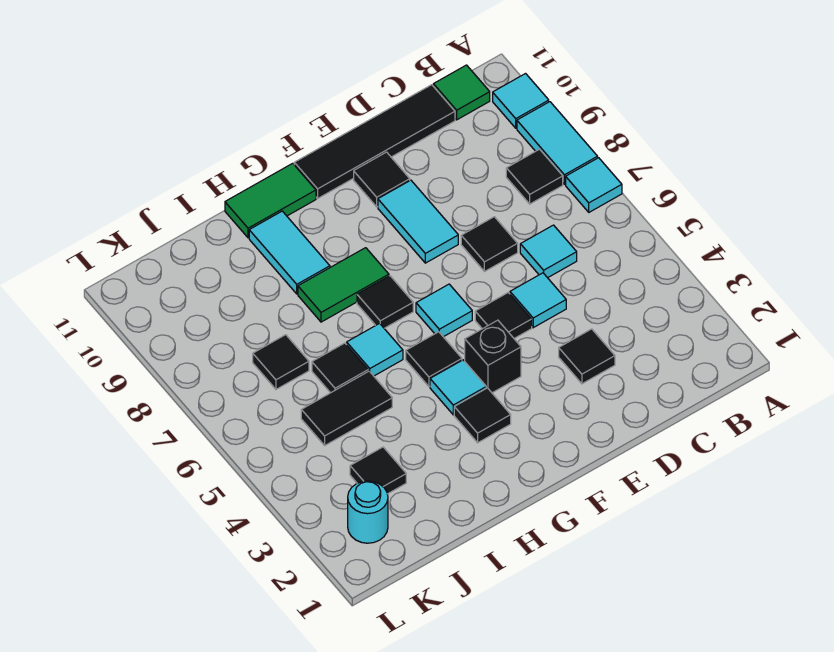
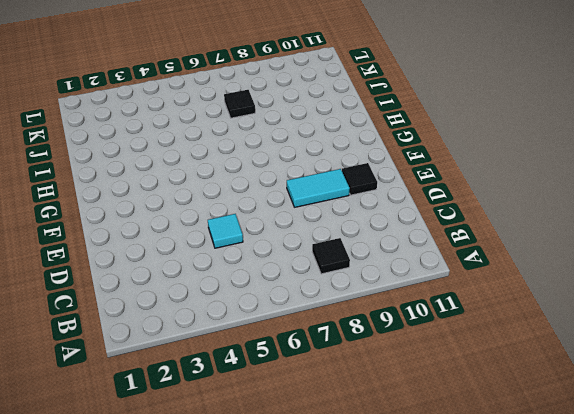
none -> cyan tile A7 level 1
none -> cyan tile A8:A9 level 1
none -> cyan tile A10 level 1

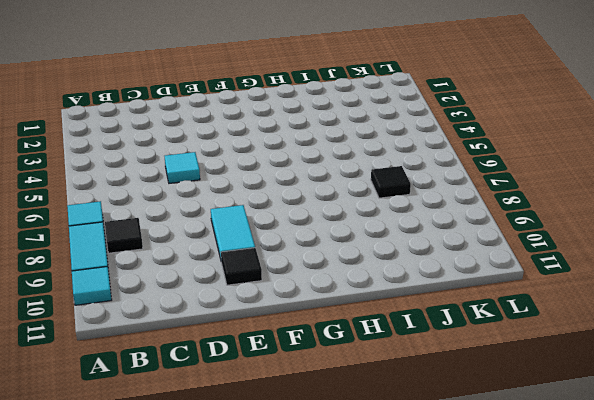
none -> green tile B11 level 1
none -> cyan tile C6 level 1
none -> black tile C11:F11 level 1

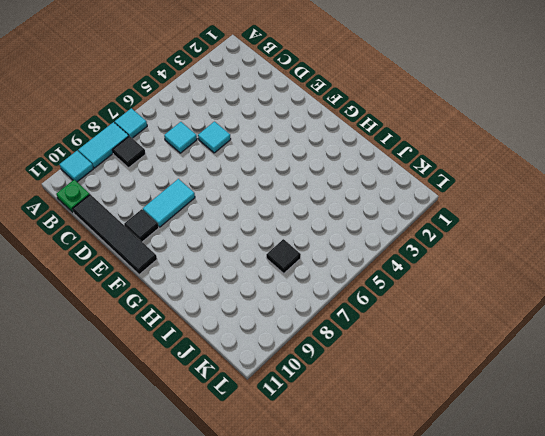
green plate B11 level 1 -> green tile B11 level 1
none -> black tile D3 level 1
none -> black tile D7 level 1
none -> black tile E5 level 1

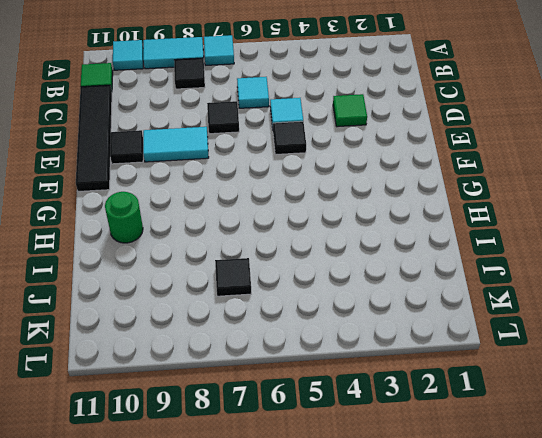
green tile D3 level 1 -> black tile D3 level 1
green round brick H10 level 1 -> cyan tile H9:H10 level 1
none -> black brick F4 level 1
none -> cyan tile F6 level 1
none -> black tile G3 level 1

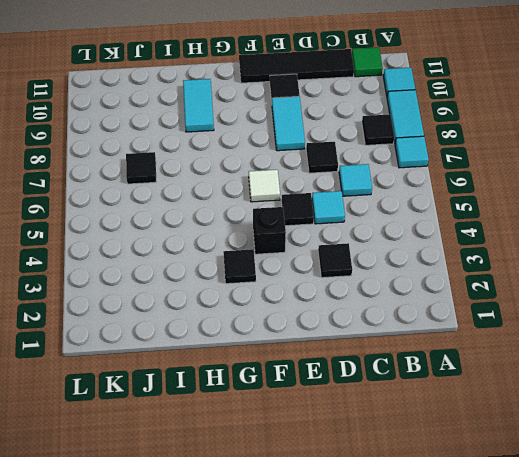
white tile F6 level 1 -> cyan tile F6 level 1
none -> cyan tile G4 level 1
none -> black tile G5 level 1
none -> black tile G7 level 1

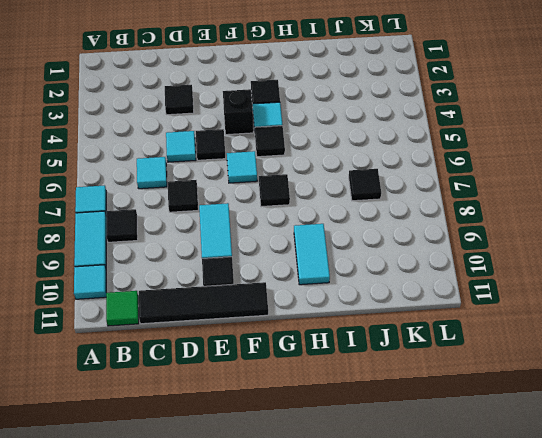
none -> green tile G8:H8 level 1
none -> green tile G11:H11 level 1
none -> cyan tile H6 level 1

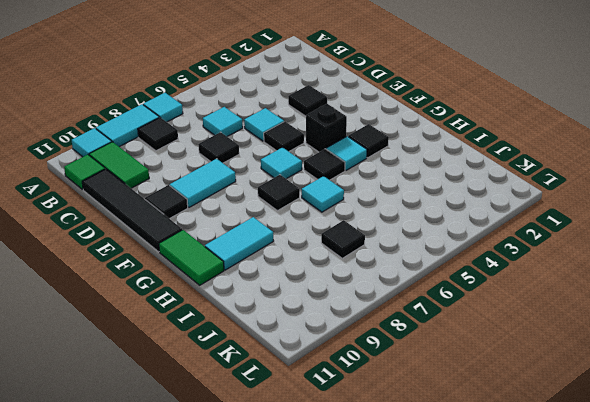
green tile B10:C10 level 1 -> green tile G8:H8 level 1
none -> black tile I5:J5 level 1
none -> black tile I6 level 1
none -> black tile J3 level 1

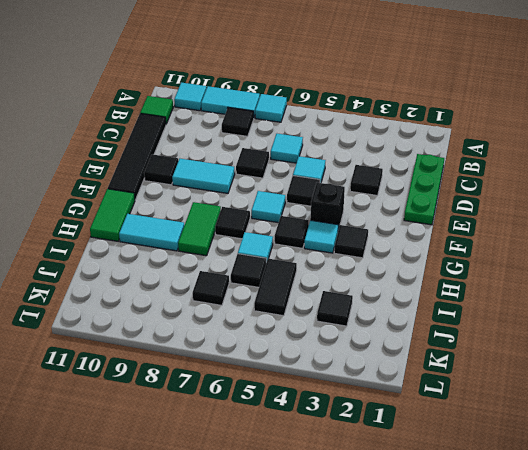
green plate C1:E1 level 1 -> none
none -> cyan round brick K2 level 1

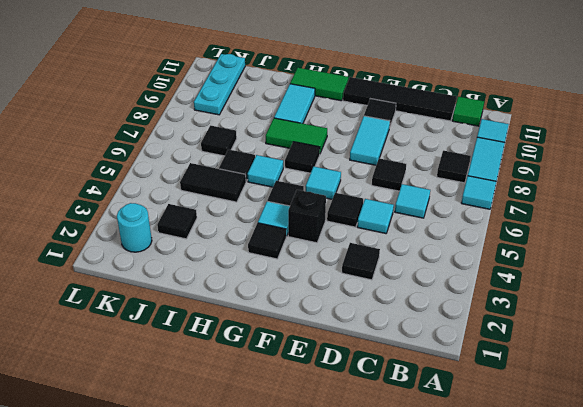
cyan plate K9:K11 level 1 -> none

